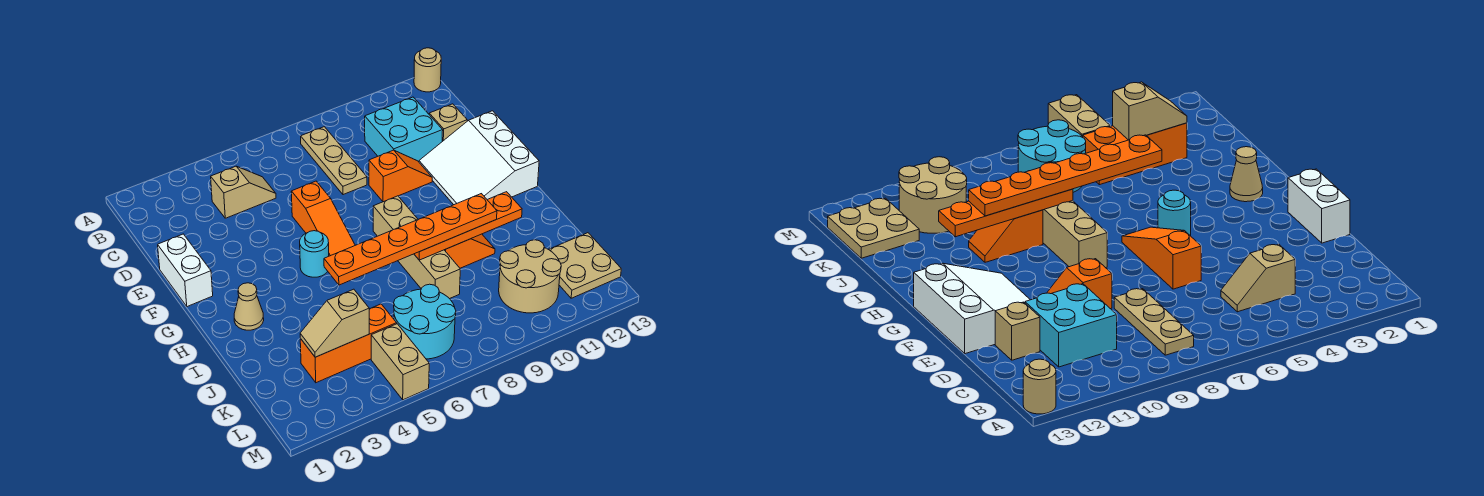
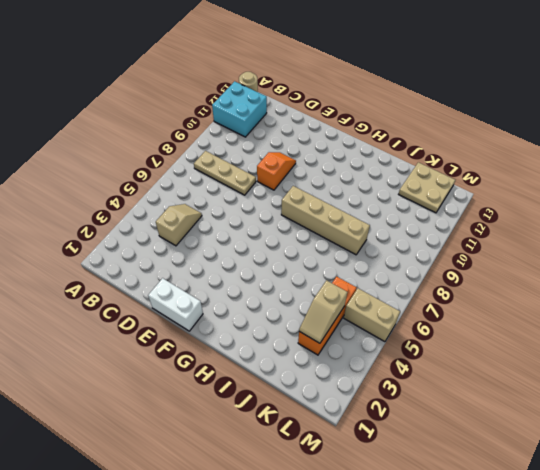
cyan brick A11:B12 level 1 -> cyan brick C10:D11 level 1
none -> tan brick D12 level 1
none -> orange slope E6:G6 level 1 top E
none -> white slope E11:G13 level 1 top 13

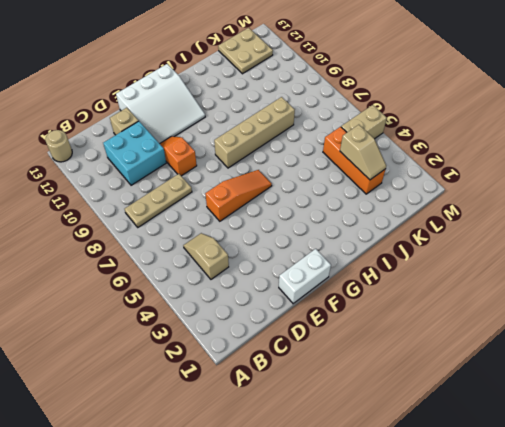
none -> cyan round brick G5 level 1
none -> tan cone H2 level 1
none -> orange slope I9:I10 level 1 top 9

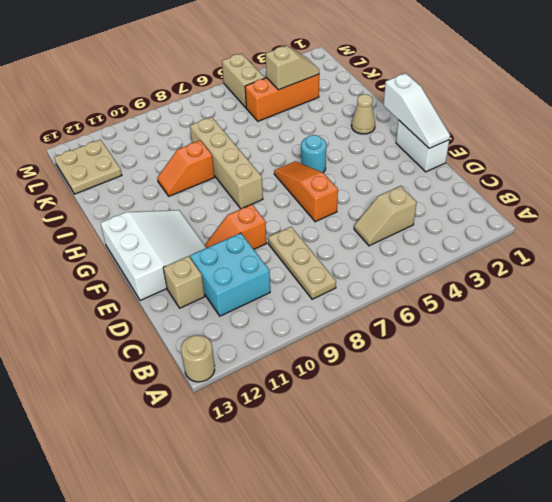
white slope E1:G1 level 2 top G -> none
none -> cyan round brick K6:L7 level 1
none -> tan round brick K10:L11 level 1
none -> orange plate I8:I11 level 2

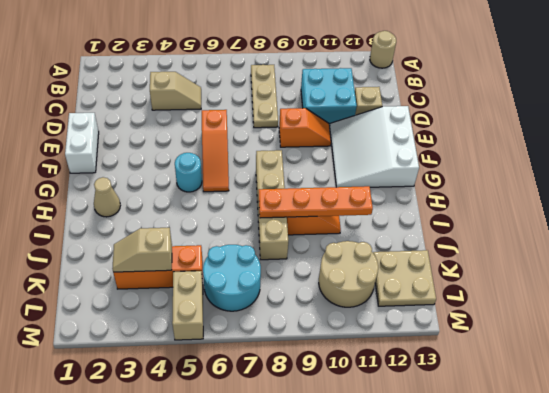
none -> orange plate I5:I10 level 3

